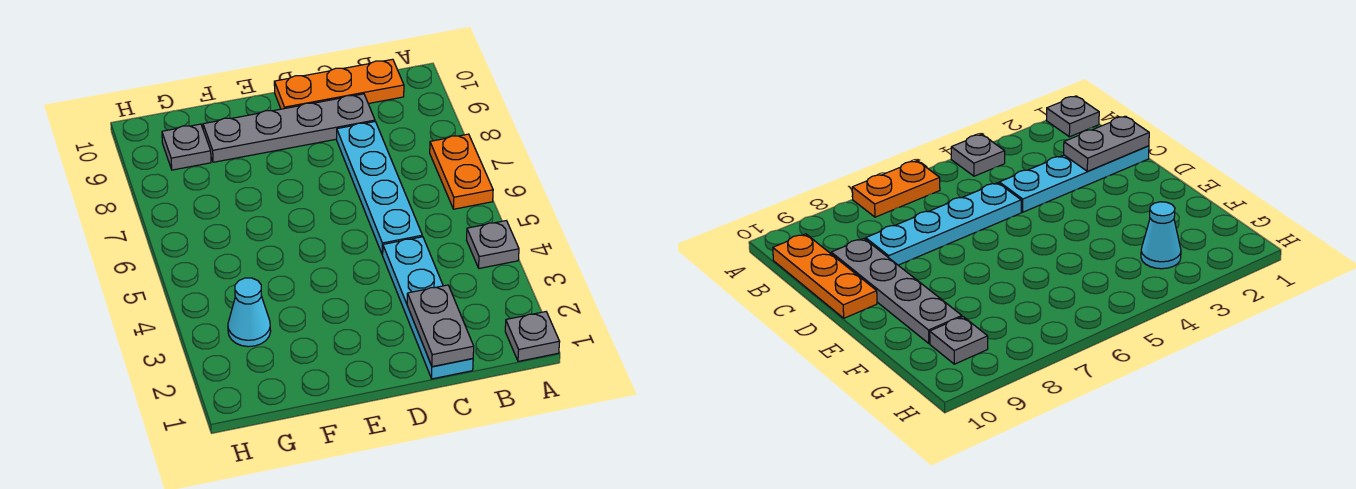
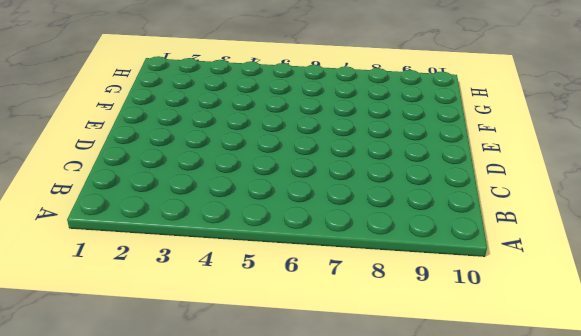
none -> grey plate A1 level 1
none -> grey plate A4 level 1

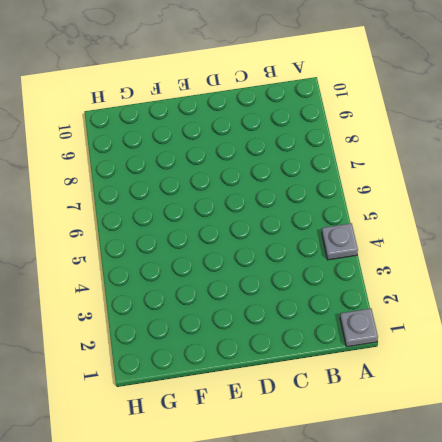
none -> orange plate A6:A7 level 1
none -> orange plate B10:D10 level 1

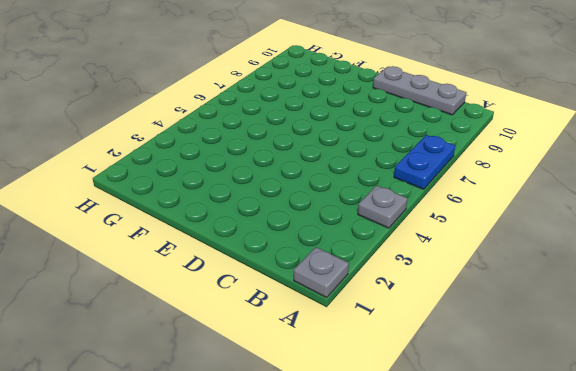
blue plate A6:A7 level 1 -> orange plate A6:A7 level 1
grey plate B10:D10 level 1 -> orange plate B10:D10 level 1
none -> cyan plate C1:C4 level 1
none -> cyan plate C5:C8 level 1

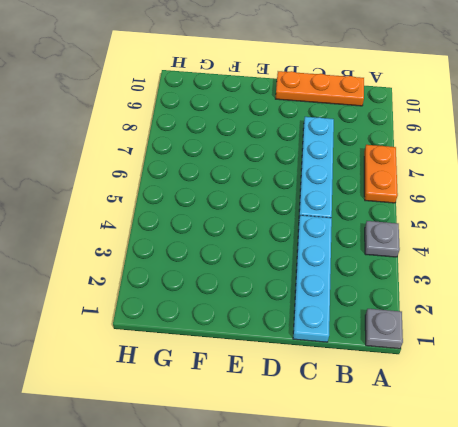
none -> grey plate C9:F9 level 1
none -> cyan cone G3 level 1

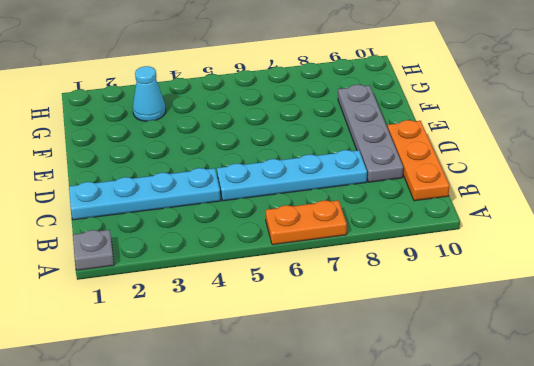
none -> grey plate A4 level 1
none -> grey plate G9 level 1

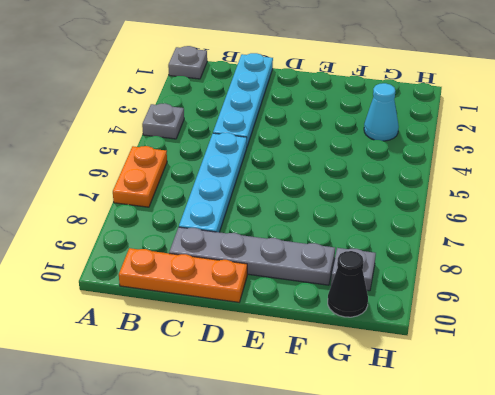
black cone G10 level 1 -> none
none -> grey plate C1:C2 level 2

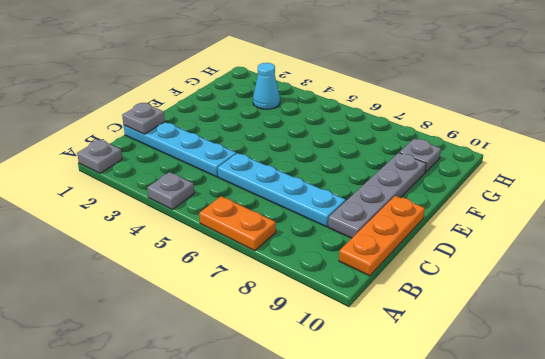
grey plate C1 level 2 -> grey plate C1:C2 level 2

